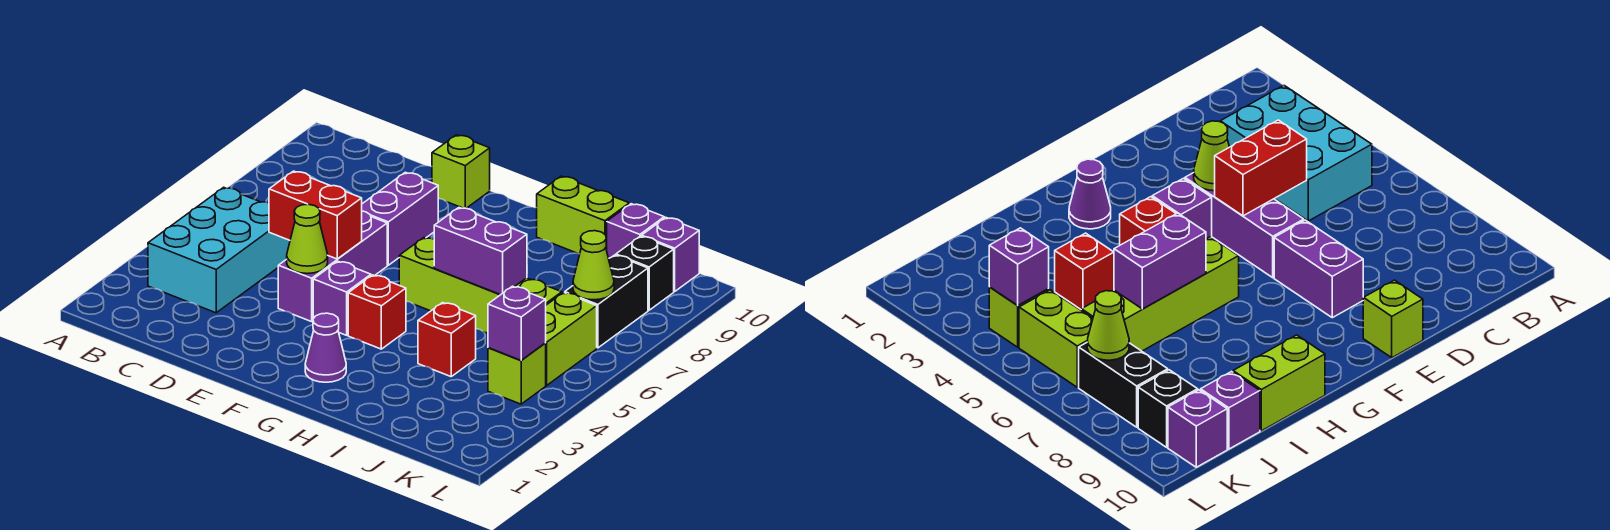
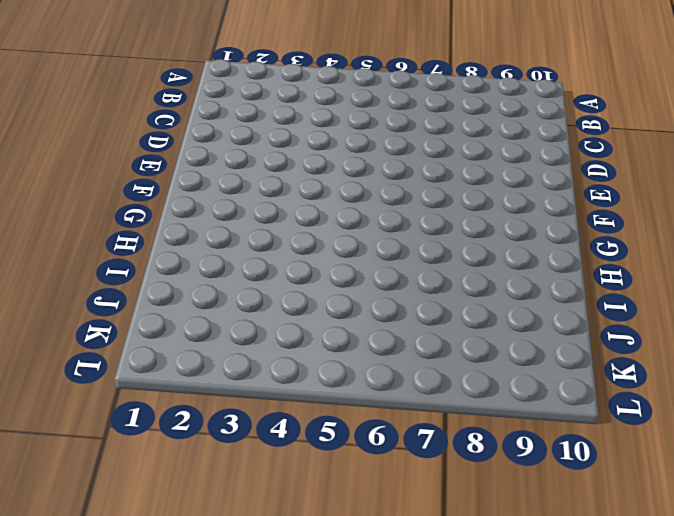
none -> cyan brick B3:C5 level 1
none -> purple brick E4:E6 level 1
none -> purple brick E7:E8 level 1

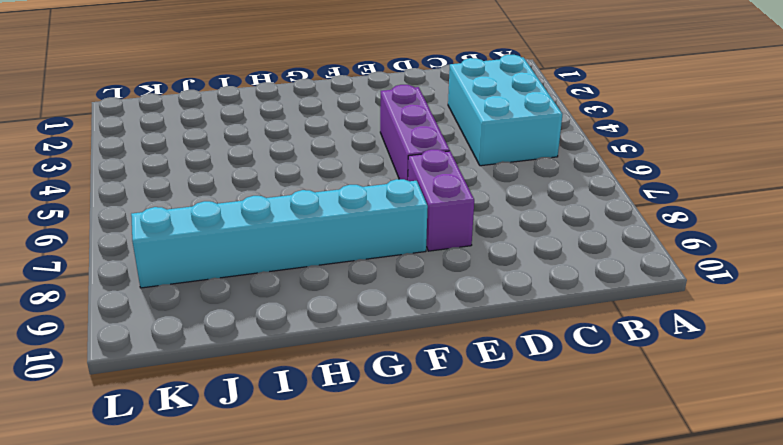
cyan brick F8:K8 level 1 -> black brick K7:K8 level 1
none -> lime brick E10 level 1
none -> purple brick F4 level 1
none -> purple cone G2 level 1

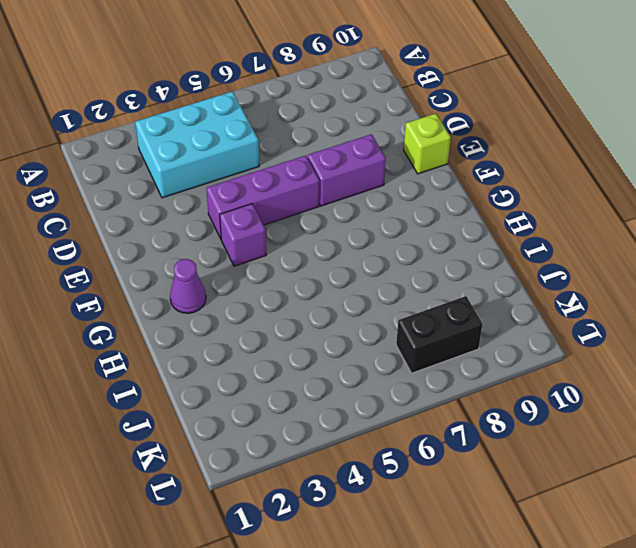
none -> red brick G4 level 1
none -> lime brick G6:J6 level 1
none -> lime brick H10:I10 level 1

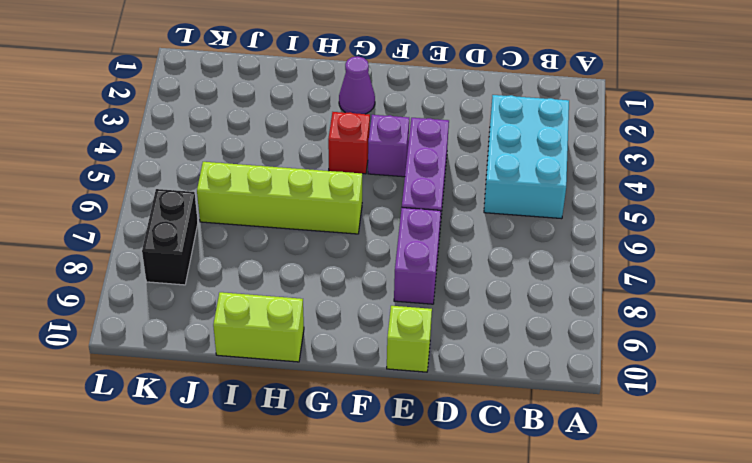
none -> red brick I4 level 1
none -> purple brick J10 level 1
none -> lime brick K4 level 1

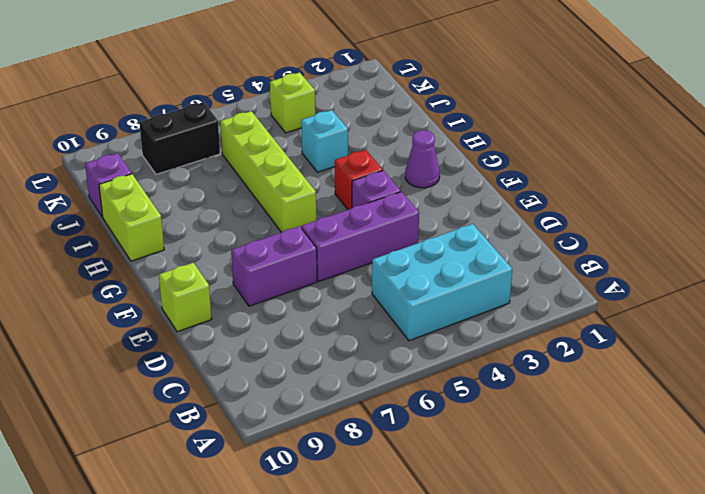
cyan brick I4 level 1 -> red brick I4 level 1
none -> lime brick K5:K6 level 1
none -> black brick K9 level 1
none -> purple brick K10 level 1

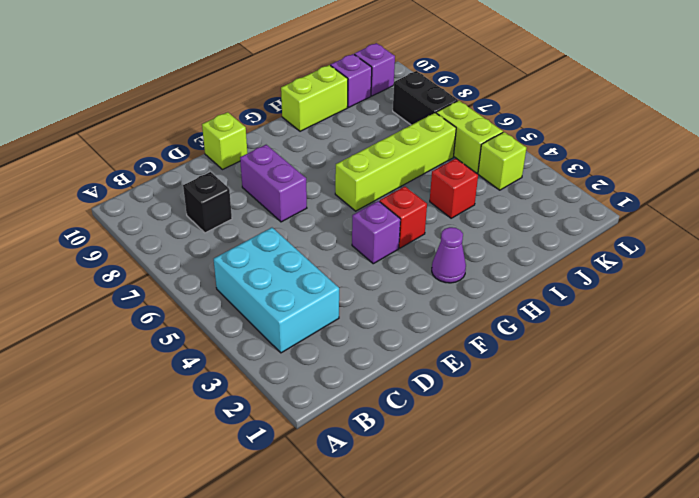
black brick C8 level 1 -> black brick K9 level 1
none -> purple brick E4:E6 level 1
none -> red brick D5:E5 level 2
none -> lime cone E4 level 2

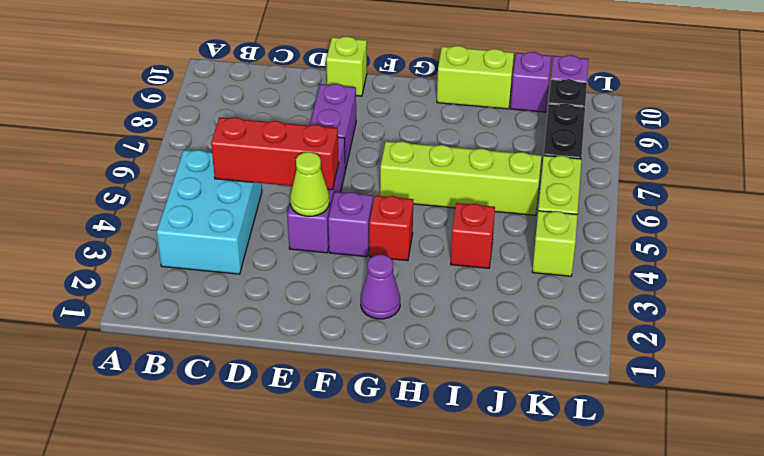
red brick C5:E5 level 2 -> red brick D5:E5 level 2
none -> purple brick H6:I6 level 2
none -> purple brick K4 level 2
none -> lime cone K7 level 2

